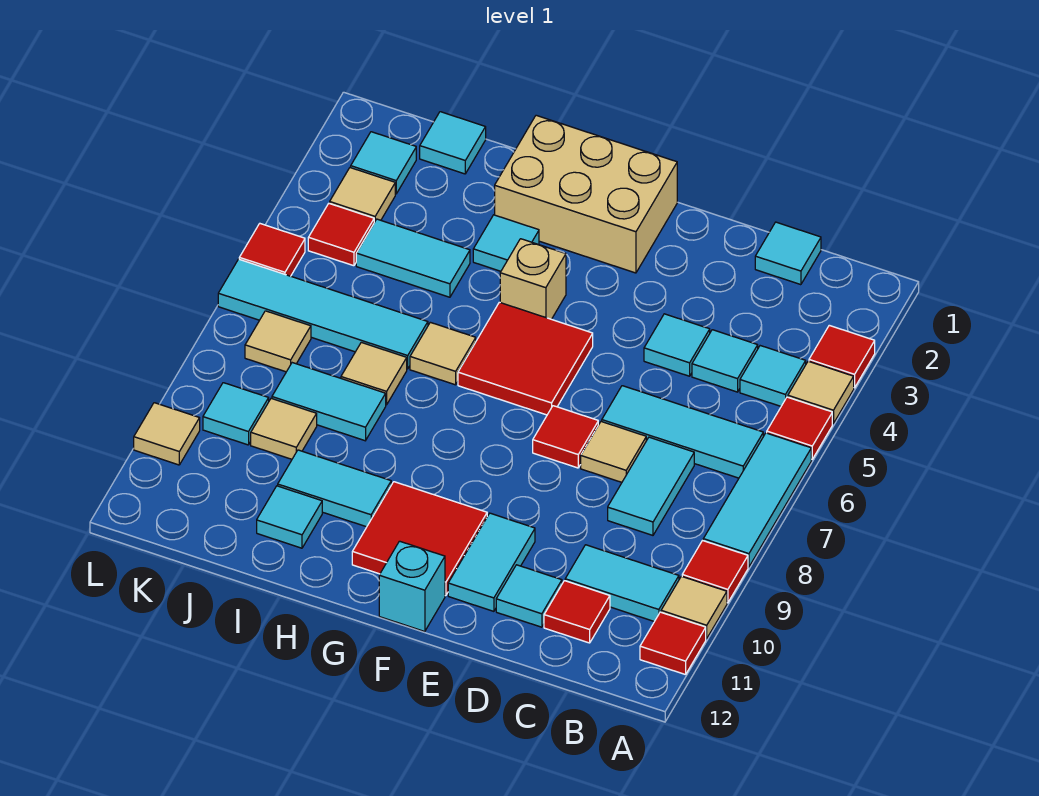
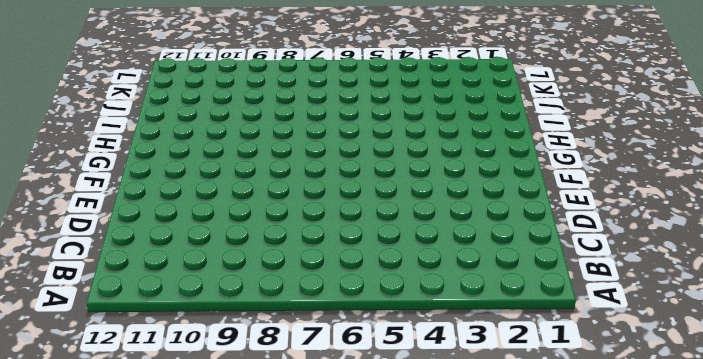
none -> red tile A3 level 1
none -> tan tile A4 level 1
none -> red tile A5 level 1
none -> cyan tile A6:A8 level 1

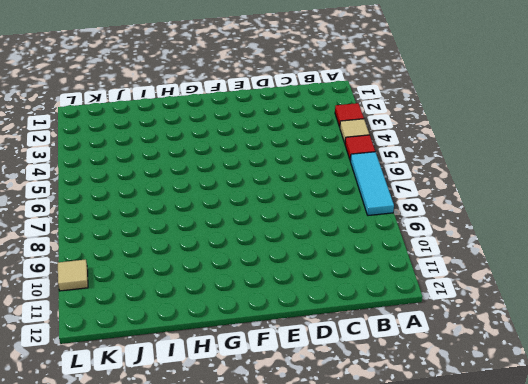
none -> red tile A9 level 1
none -> tan tile A10 level 1
none -> red tile A11 level 1
none -> cyan tile B4 level 1

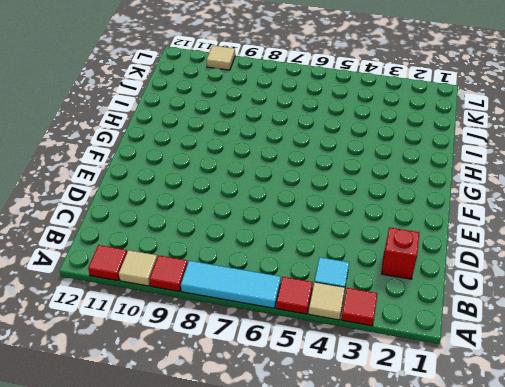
red brick C2 level 1 -> none
none -> cyan tile B6:D6 level 1
none -> cyan tile B10:C10 level 1
none -> cyan tile C1 level 1
none -> cyan tile C4 level 1

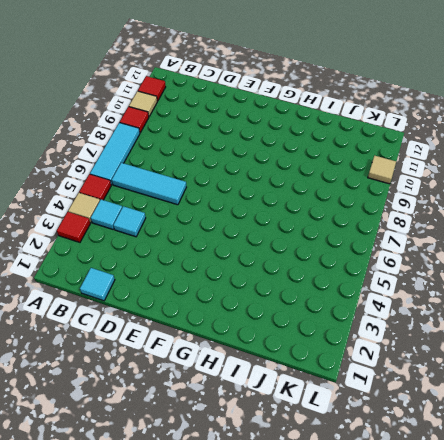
none -> cyan tile B10:C10 level 1
none -> cyan tile C7:C8 level 1
none -> red tile C11 level 1
none -> cyan tile D4 level 1

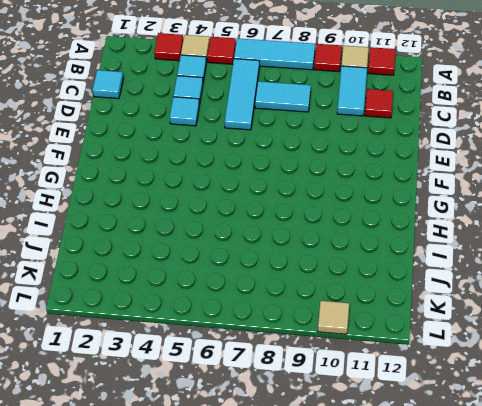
none -> tan tile D7 level 1
none -> cyan tile D11 level 1
none -> red tile E7 level 1
none -> cyan tile E10:E11 level 1

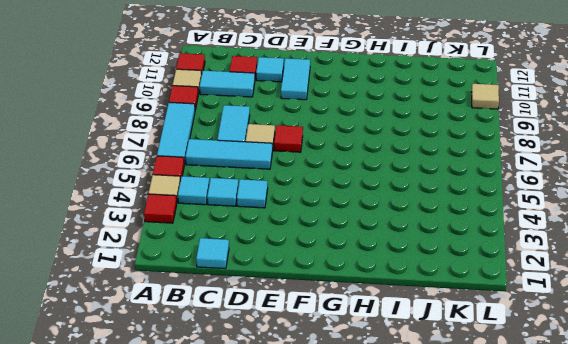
none -> tan brick F1:H2 level 1
none -> red tile F5:G6 level 1
none -> red tile F10:G11 level 1
none -> cyan brick F12 level 1

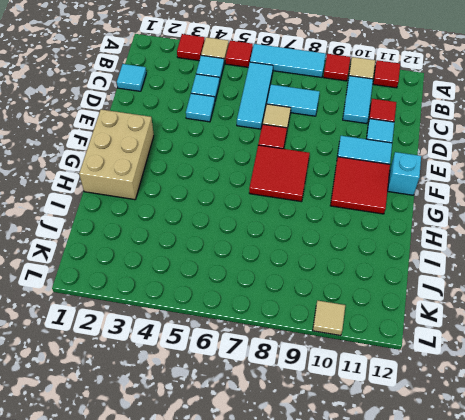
red tile F7:G8 level 1 -> red tile F5:G6 level 1
none -> tan brick G4 level 1
none -> cyan tile H3 level 1
none -> tan tile H6 level 1
none -> cyan tile H10:I10 level 1

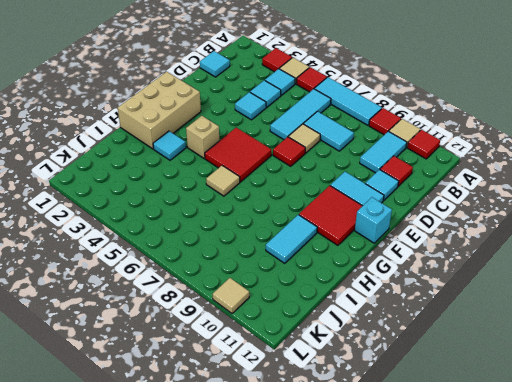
none -> cyan tile I4:J4 level 1
none -> cyan tile I6:L6 level 1
none -> tan tile I7 level 1
none -> cyan tile I8:J8 level 1

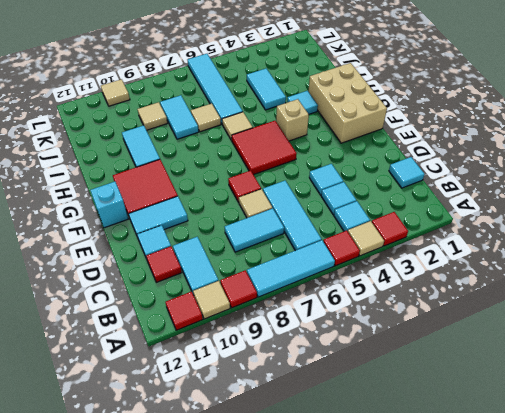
none -> cyan tile I11 level 1
none -> cyan tile J1 level 1
none -> cyan tile K2 level 1
none -> tan tile K3 level 1

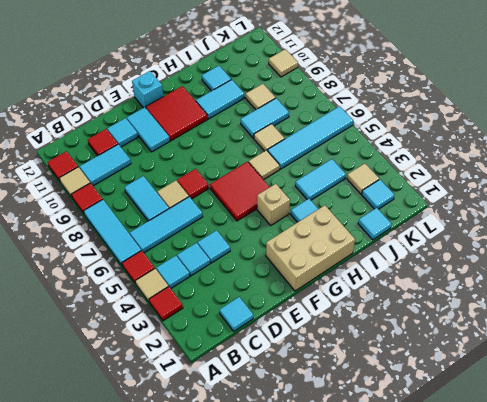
none -> red tile K4 level 1
none -> tan tile K7 level 1
none -> cyan tile K9 level 1
none -> red tile L5 level 1

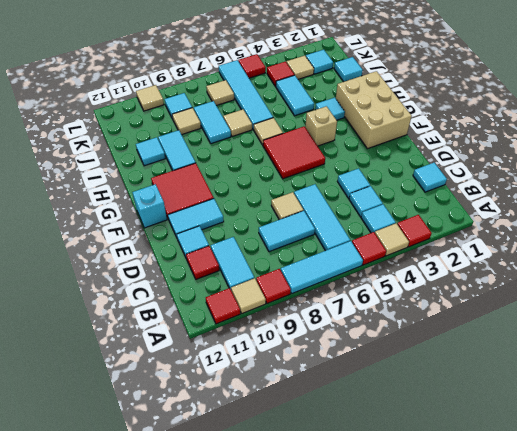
none -> red tile E7 level 1

